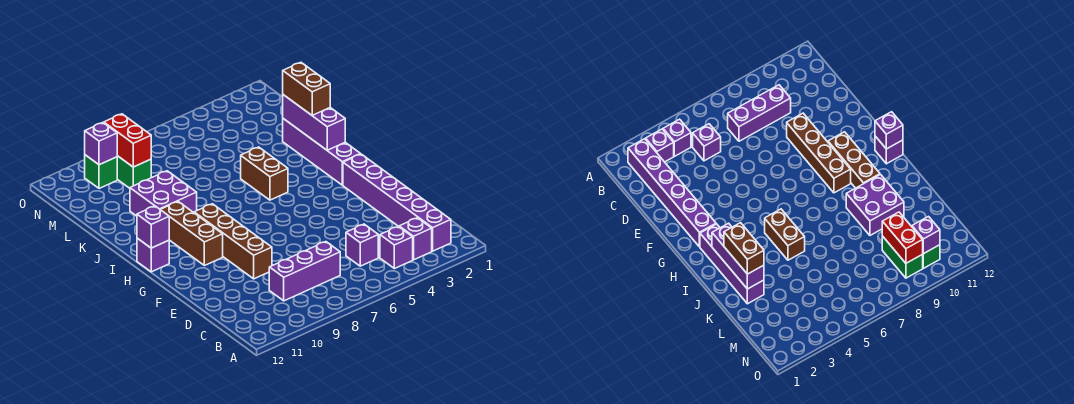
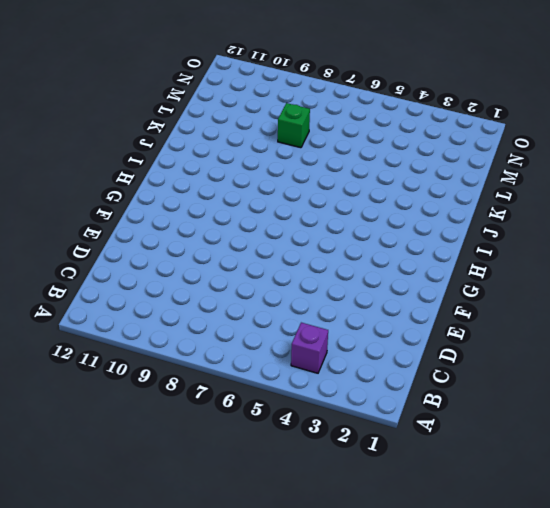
green brick L8 level 1 -> green brick N10 level 1
none -> purple brick B2:G2 level 1
none -> purple brick B3 level 1
none -> purple brick C5 level 1

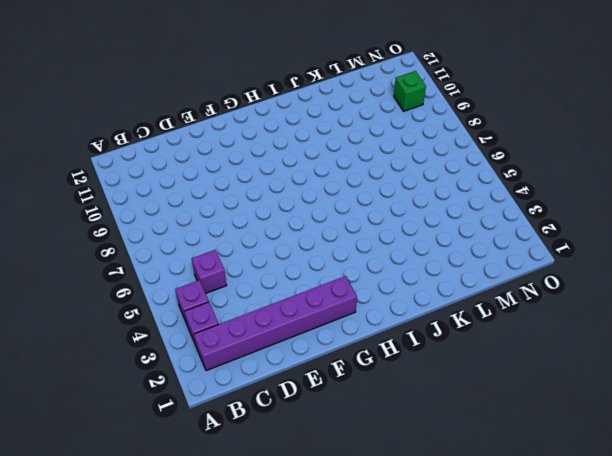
none -> purple brick C7:C9 level 1
none -> brown brick E9:H9 level 1
none -> brown brick G10:I10 level 1

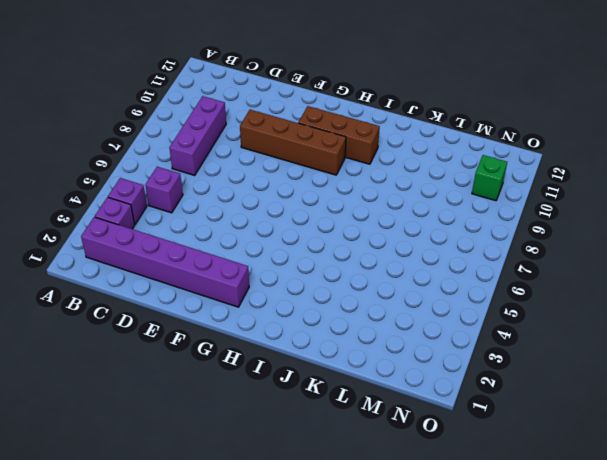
none -> purple brick H2:K2 level 1
none -> purple brick H12 level 1
none -> brown brick I5:J5 level 1

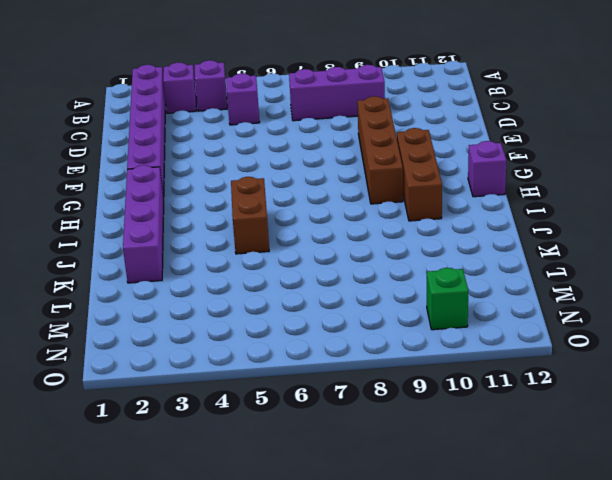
none -> purple brick J9:K10 level 1
none -> green brick M9:N9 level 1
none -> purple brick H12 level 2

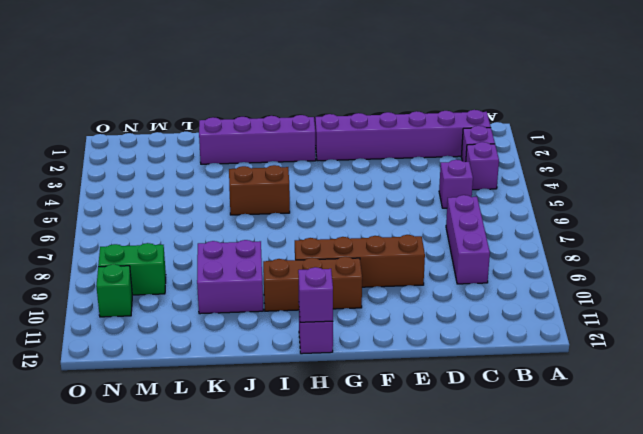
none -> purple brick I2:K2 level 2
none -> red brick M9:N9 level 2
none -> purple brick N10 level 2

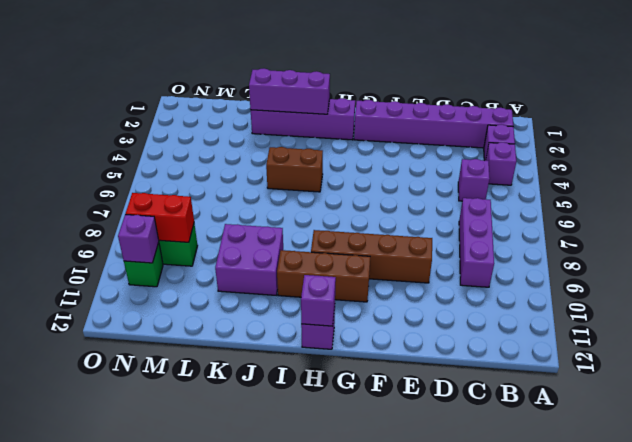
none -> brown brick J2:K2 level 3

